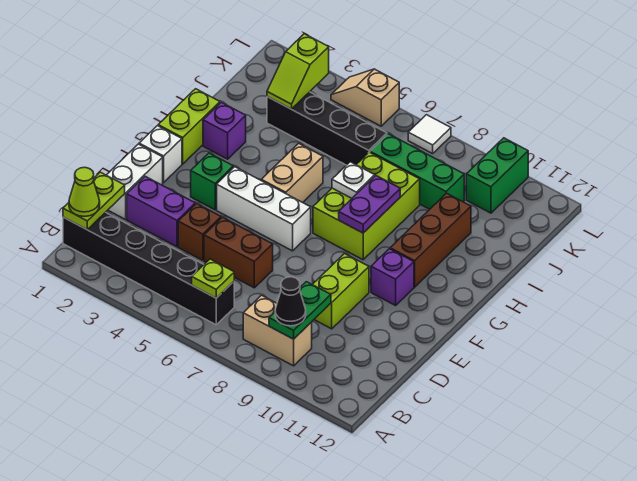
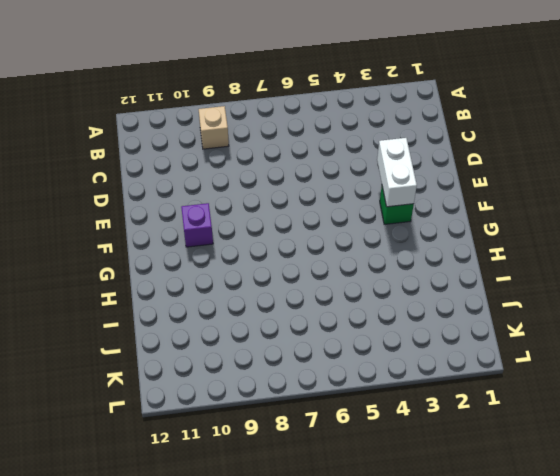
tan brick B9 level 1 -> tan brick B8:B9 level 1
white brick E3:F3 level 2 -> white brick D1:E1 level 1
none -> black brick B1:B6 level 1
none -> purple brick D2:D3 level 1
none -> brown brick D4 level 1

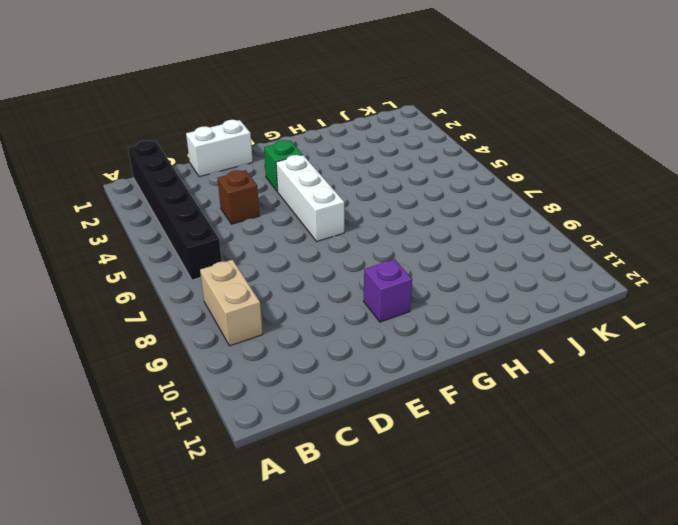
none -> purple brick D2:D3 level 1
none -> brown brick D5:D6 level 1
none -> lime brick D9:E9 level 1

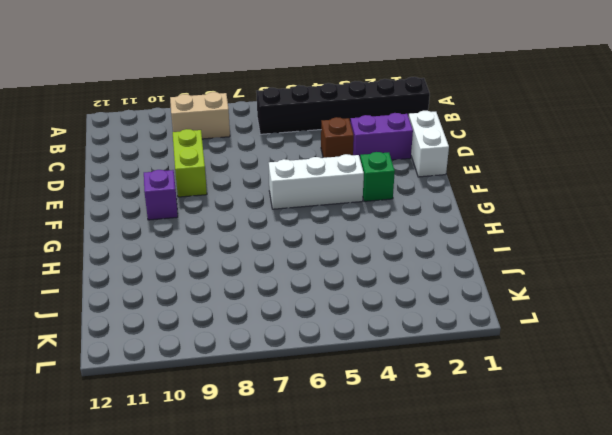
none -> brown brick D5:D6 level 1
none -> white brick F1 level 1
none -> lime brick G1:H1 level 1

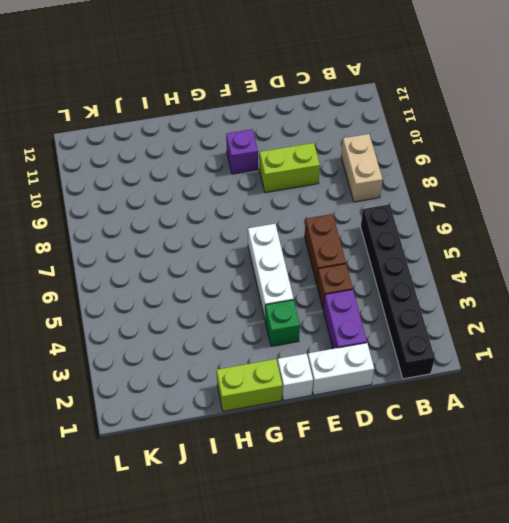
none -> tan brick G5:H5 level 1
none -> lime brick G7:I8 level 1
none -> brown brick G10:I10 level 1

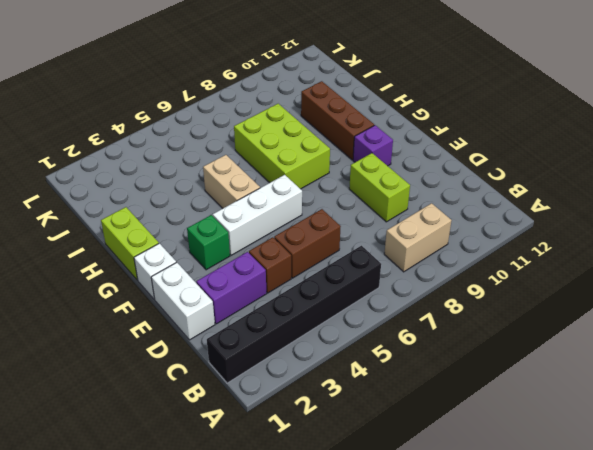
none -> purple brick H2 level 1
none -> black brick J3:J6 level 1
none -> green brick J7:J9 level 1

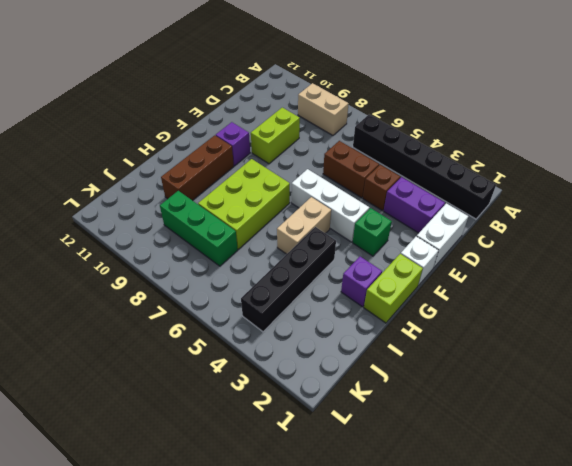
black brick H4:K4 level 1 -> black brick J3:J6 level 1
none -> green brick K10:L10 level 1
none -> tan slope L4:L5 level 1 top 5
none -> white tile L7 level 1

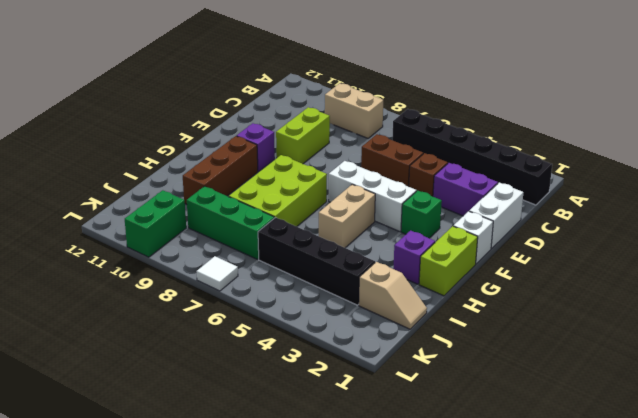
tan slope J1:J2 level 1 top 2 -> tan slope L4:L5 level 1 top 5
none -> lime plate B1:C1 level 2
none -> lime plate B6 level 2
none -> green plate B9:C9 level 2

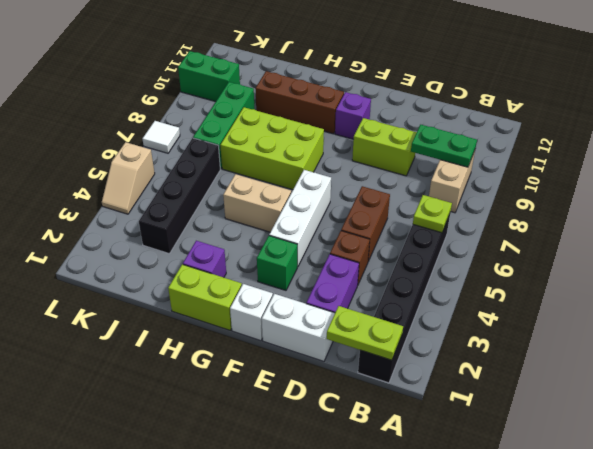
none -> purple plate G8:H8 level 2
none -> white plate H7 level 2
none -> lime slope J3:K3 level 2 top K

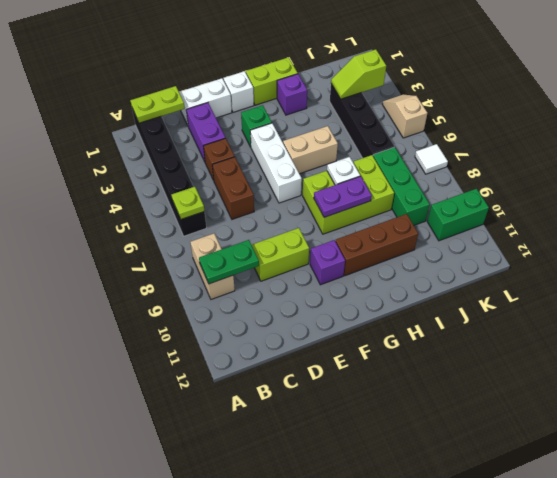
none -> lime cone B1 level 3
none -> black cone B9 level 3

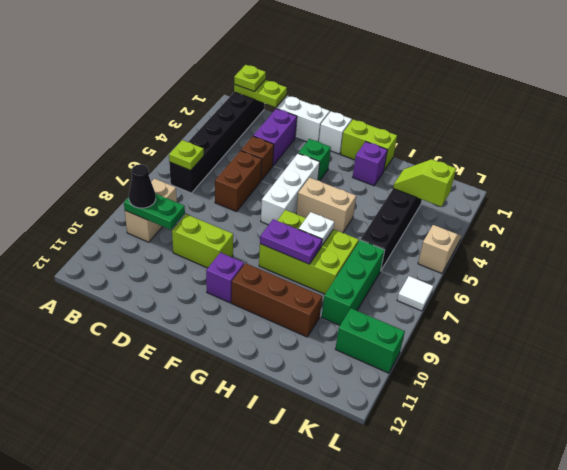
lime plate B1 level 3 -> lime cone B1 level 3

